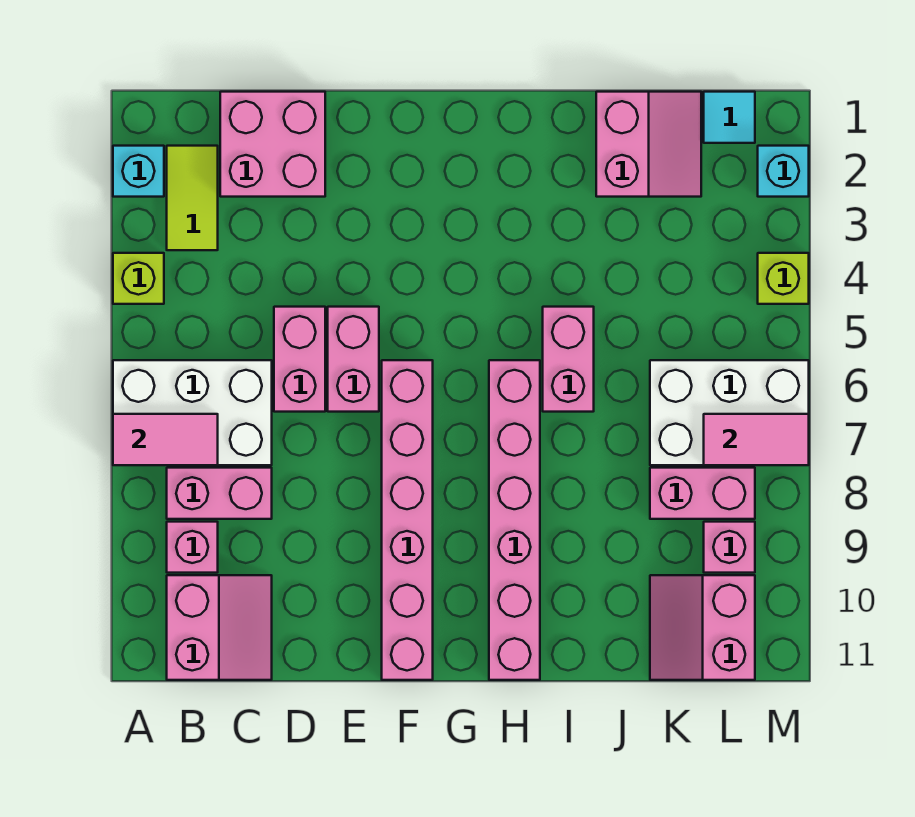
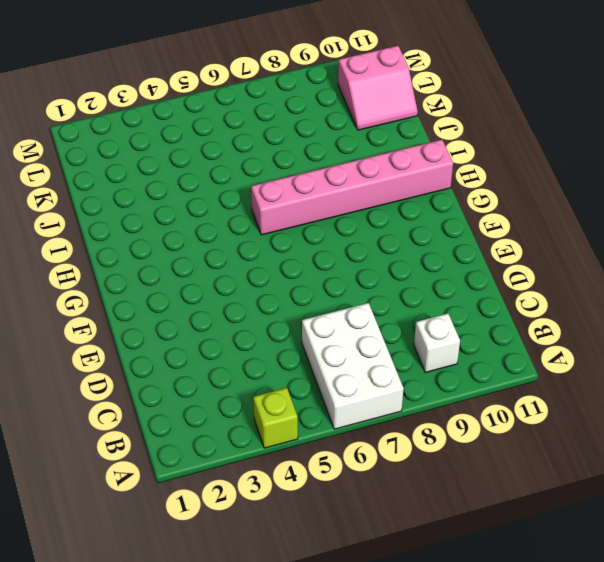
white brick B9 level 1 -> pink brick B9 level 1
none -> cyan brick A2 level 1
none -> lime tile B2:B3 level 1
none -> pink brick B8:C8 level 1

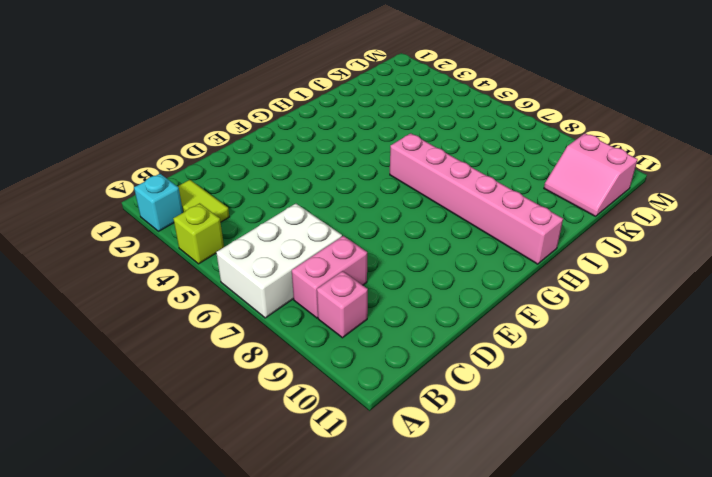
none -> pink slope B10:C11 level 1 top B
none -> pink brick C1:D2 level 1
none -> pink brick D5:D6 level 1

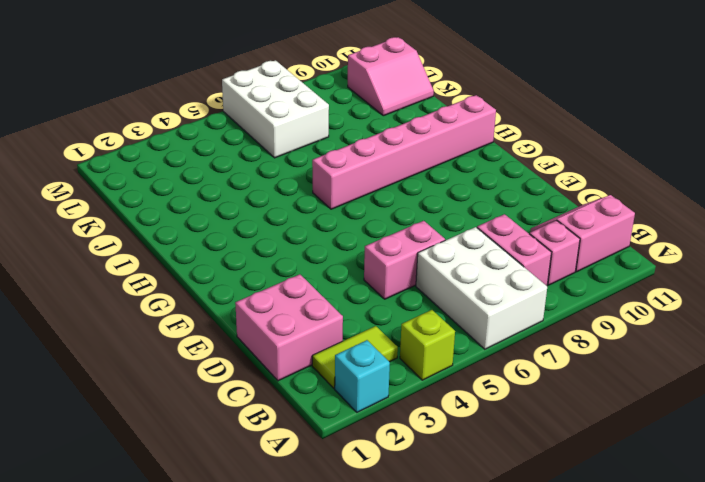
none -> pink brick E5:E6 level 1
none -> pink brick F6:F11 level 1
none -> pink brick I5:I6 level 1

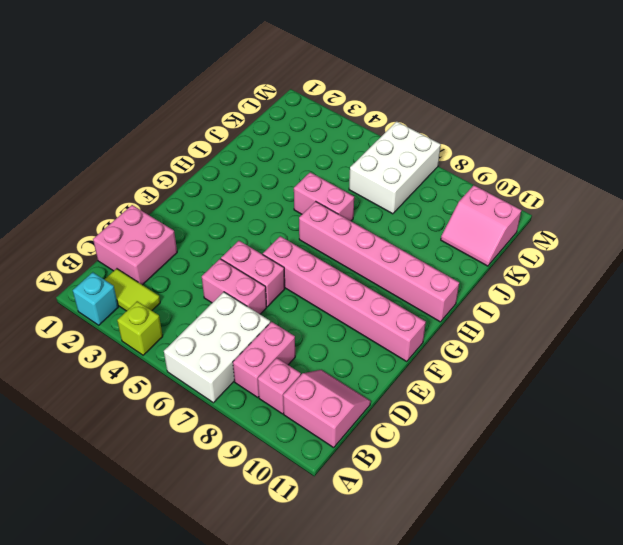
none -> pink slope J1:K2 level 1 top J
none -> pink brick K8:L8 level 1
none -> cyan tile L1 level 1

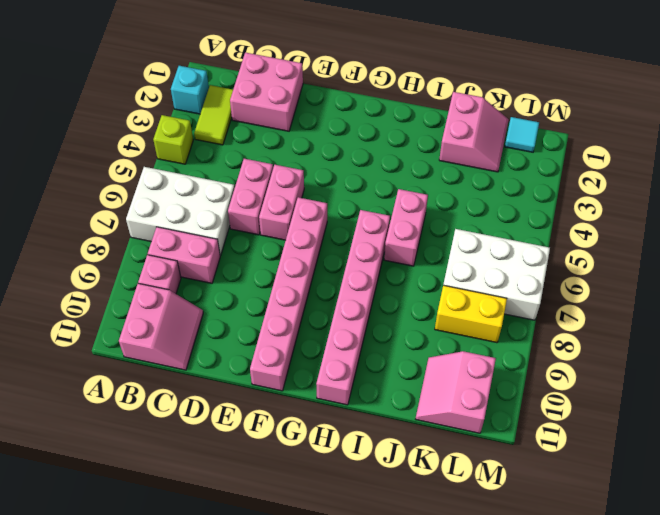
yellow brick K8:L8 level 1 -> pink brick K8:L8 level 1
none -> pink brick L9 level 1
none -> cyan brick M2 level 1
none -> lime brick M4 level 1

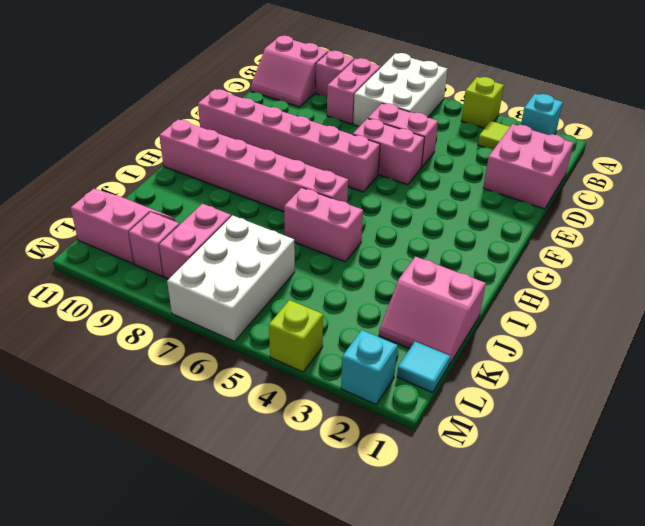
none -> pink tile A7:B7 level 2
none -> pink tile L7:M7 level 2

